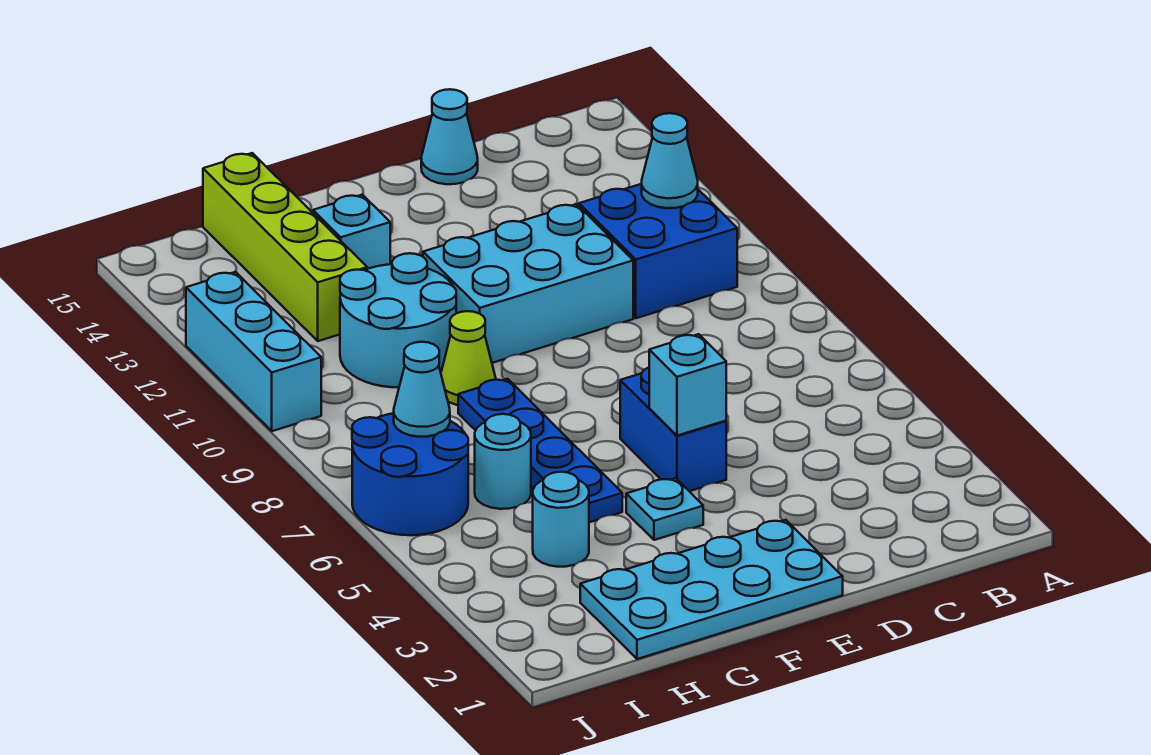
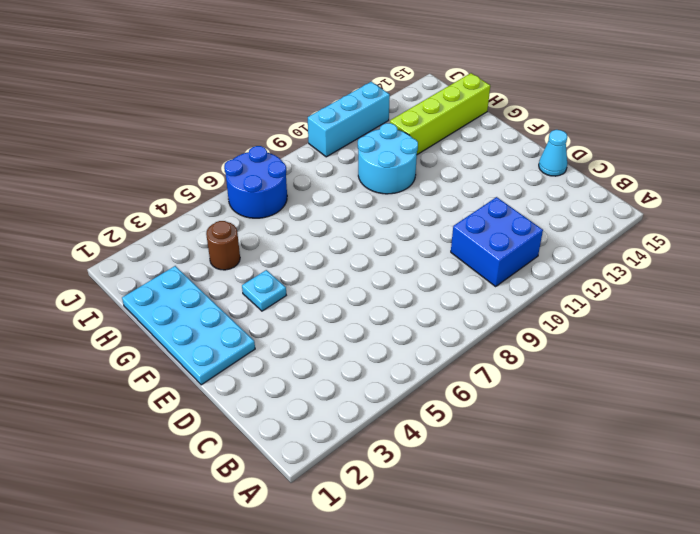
brown round brick H4 level 1 -> cyan round brick H4 level 1
none -> cyan brick D10:F11 level 1
none -> blue brick E5:E6 level 1
none -> blue plate G5:G8 level 1

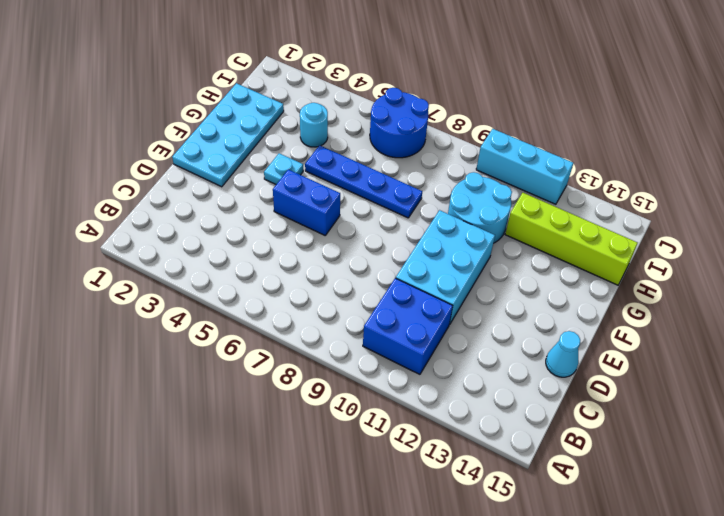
none -> lime cone G9 level 1
none -> cyan brick G13 level 1
none -> cyan round brick H6 level 1

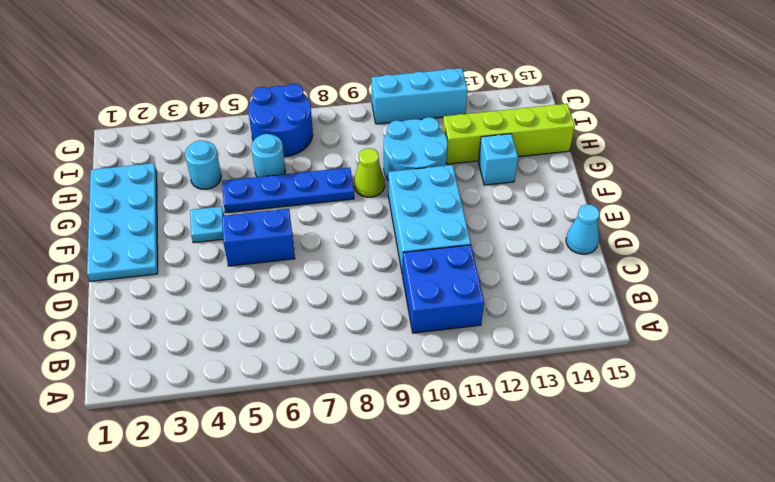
none -> cyan cone B11 level 2
none -> cyan brick E5 level 2
none -> cyan cone I7 level 2

